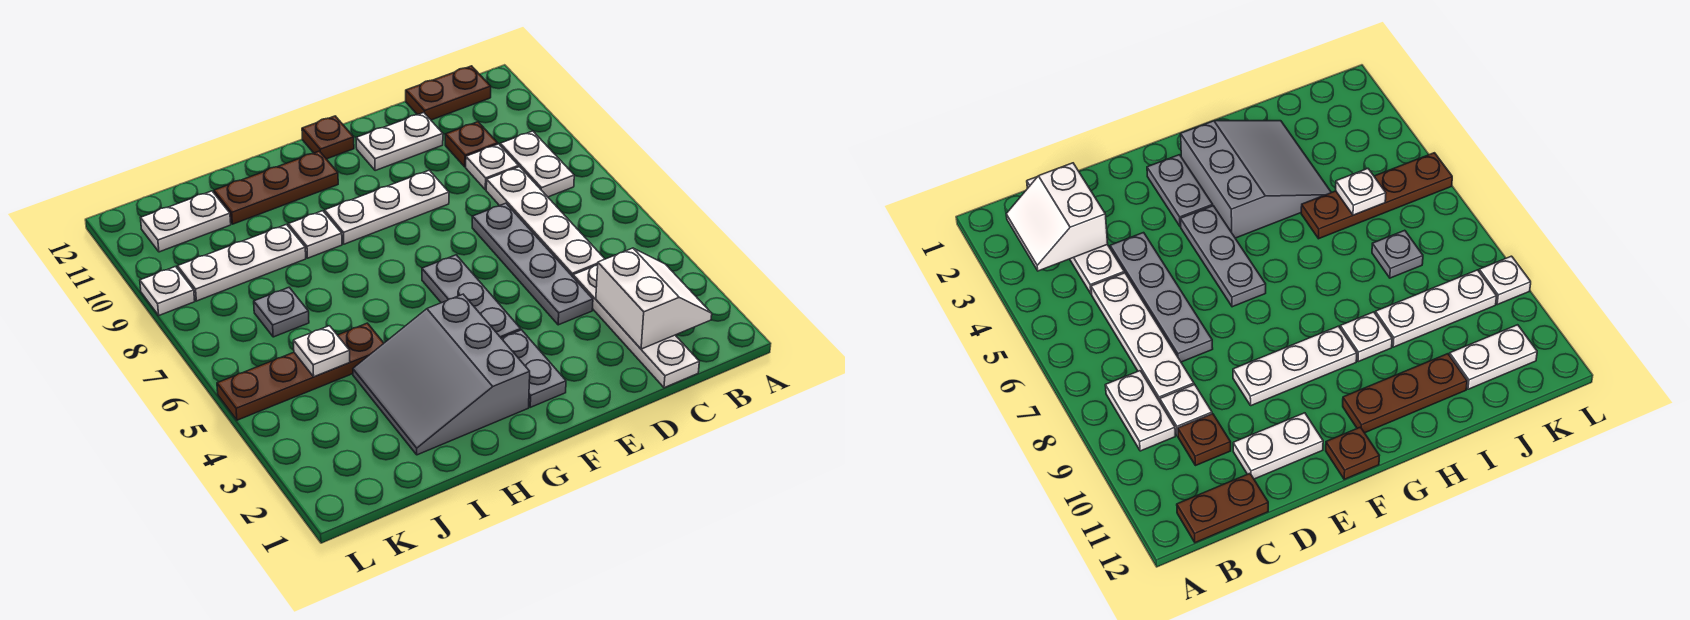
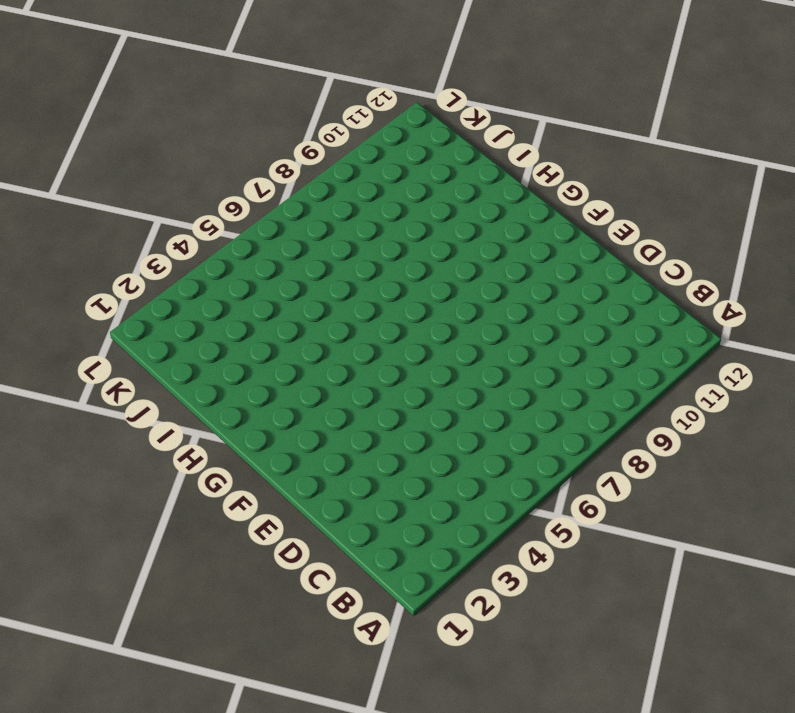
none -> white plate B8:B9 level 1
none -> brown plate B12:C12 level 1
none -> white plate C1:C4 level 1

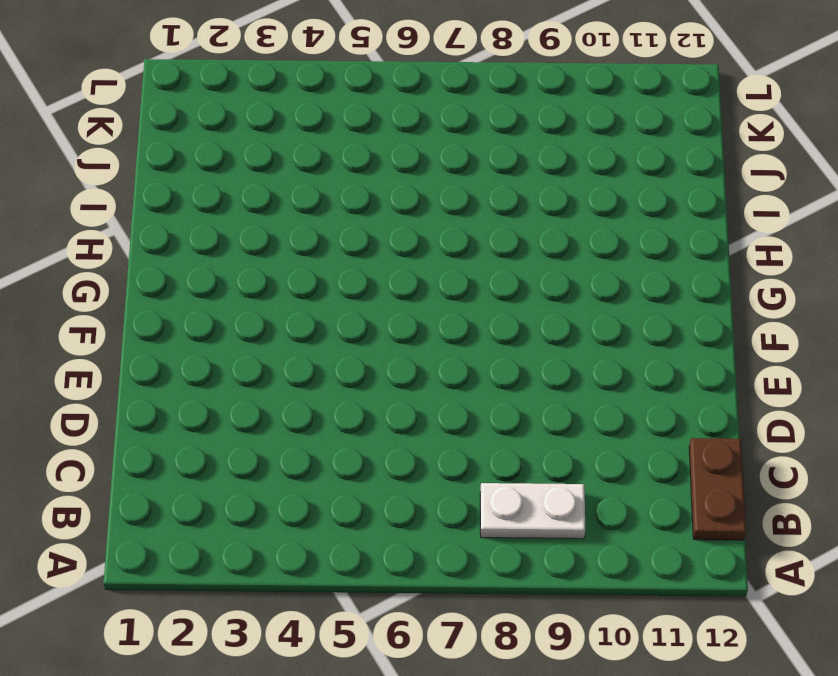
none -> white plate C1:C4 level 1
none -> white plate C5:C8 level 1
none -> white plate C9 level 1

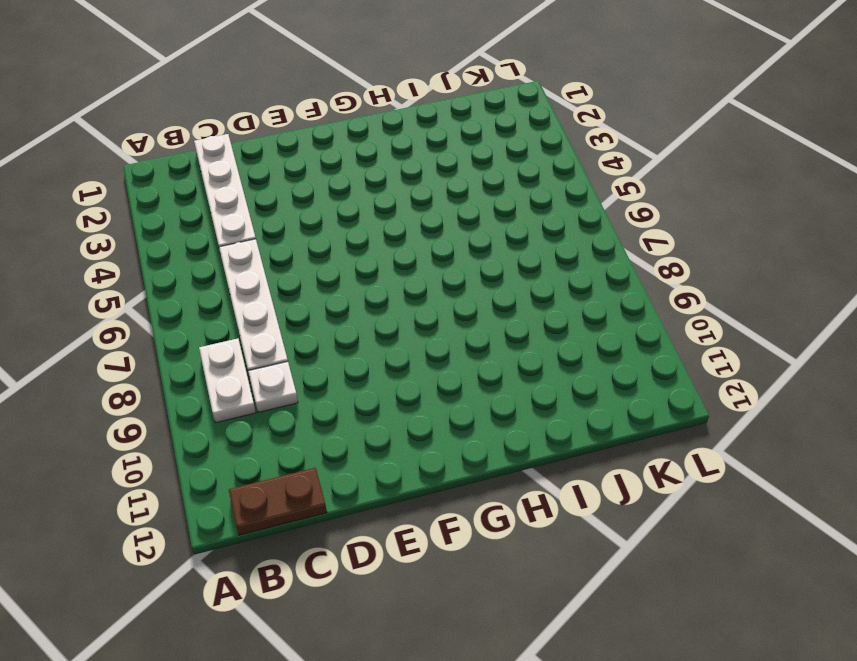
none -> brown plate C10 level 1
none -> grey plate D4:D7 level 1
none -> white plate D11:E11 level 1

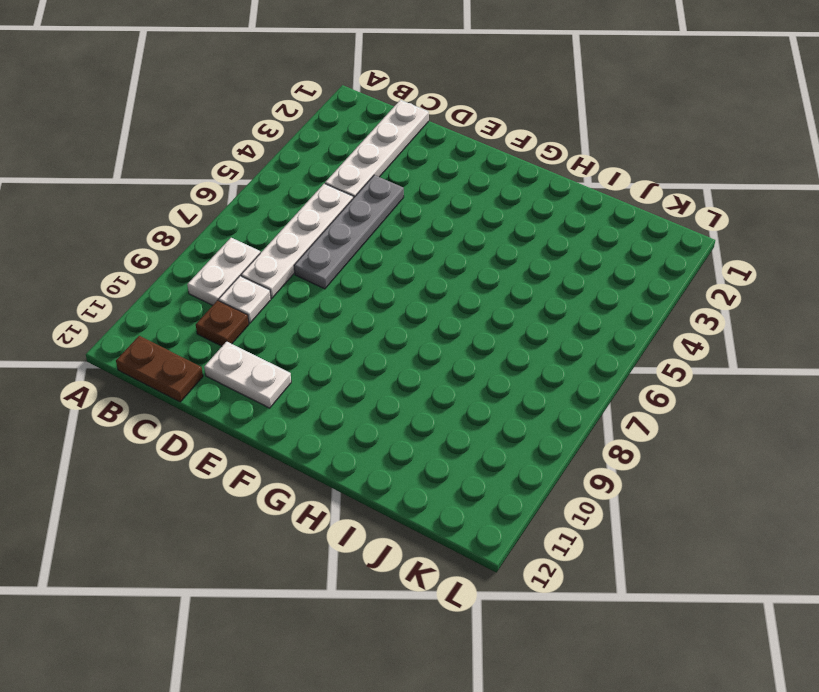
none -> white plate E9:G9 level 1
none -> grey plate F2:F3 level 1
none -> grey plate F4:F6 level 1

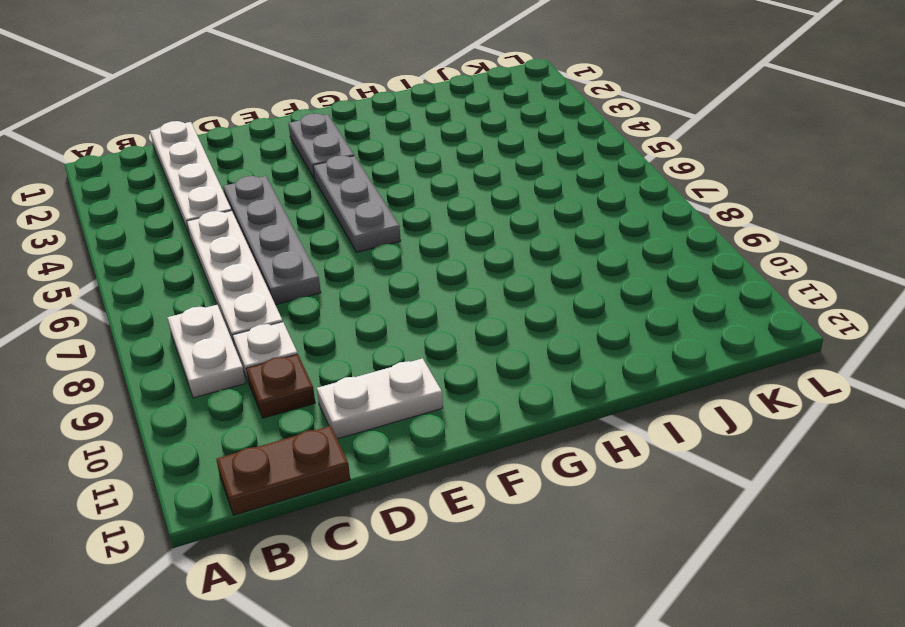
none -> white plate E9:G9 level 1
none -> brown plate F12 level 1
none -> grey slope G2:I4 level 1 top G

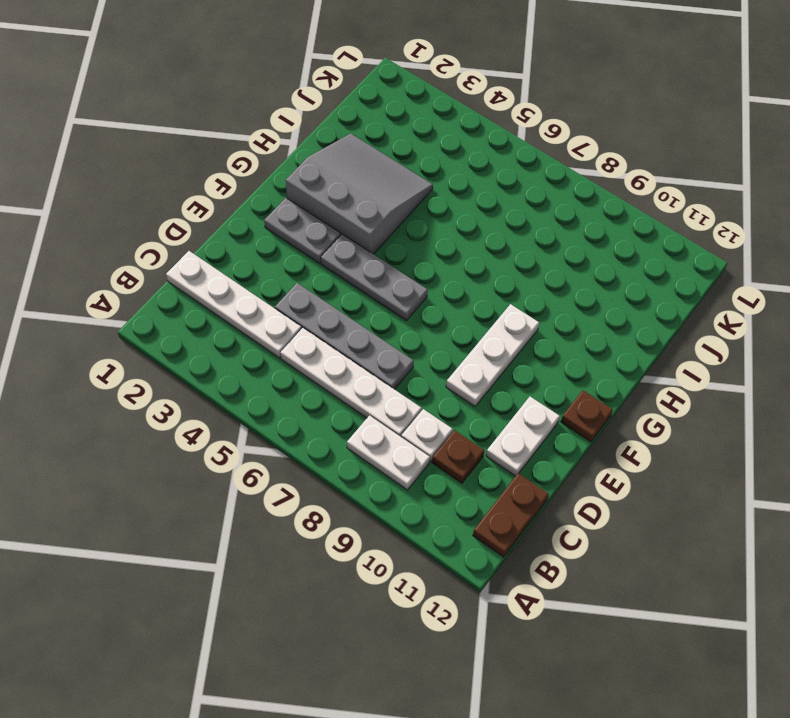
none -> brown plate G11:I11 level 1
none -> white plate H9 level 1
none -> brown plate I5:L5 level 1

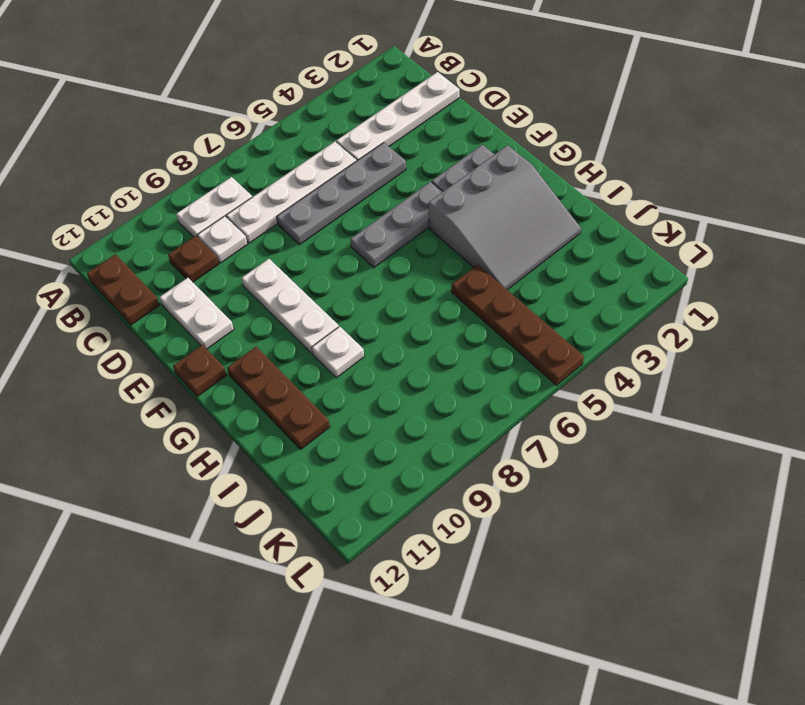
none -> white plate I9:K9 level 1
none -> grey plate J7 level 1
none -> white plate J11:K11 level 1

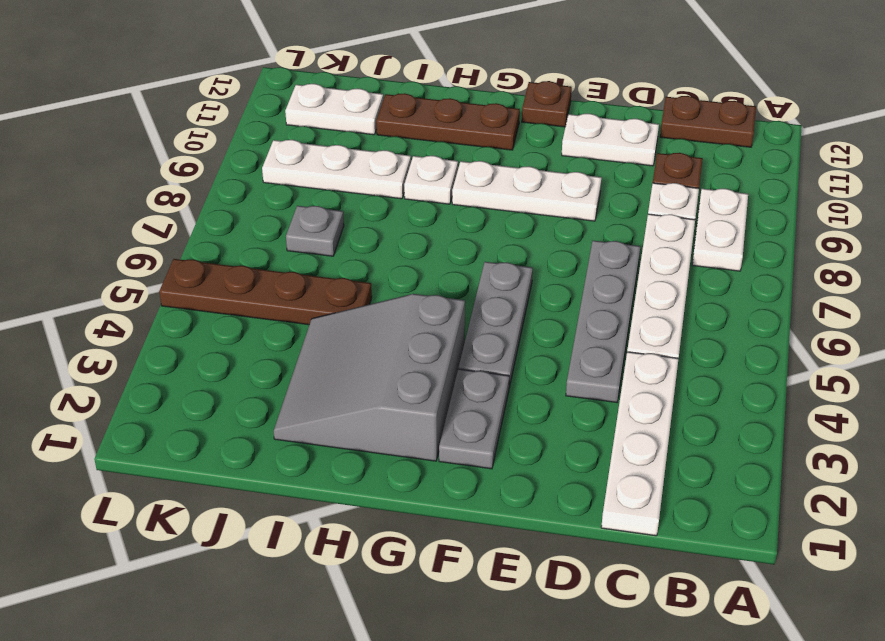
none -> white plate L9 level 1
none -> white slope B2:C3 level 2 top C
none -> white plate J5 level 2

